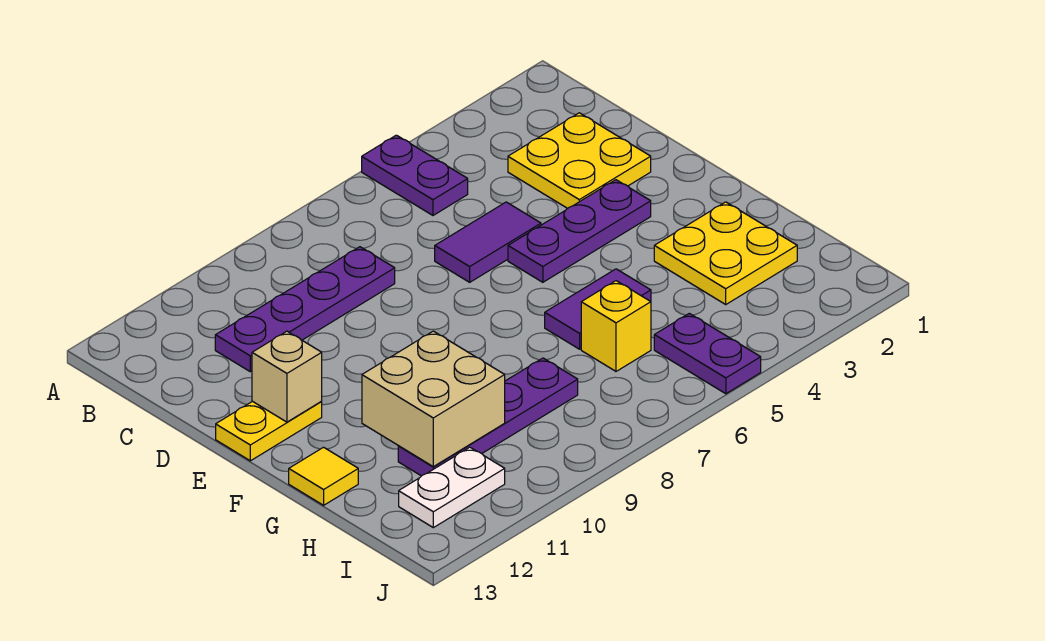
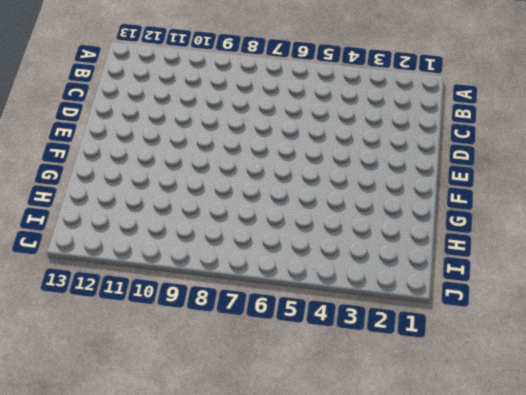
none -> purple plate A5:B5 level 1
none -> yellow plate C2:D3 level 1
none -> purple plate C8:C11 level 1

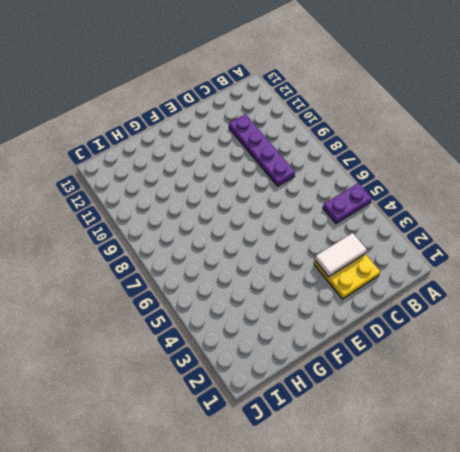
white tile C3:D3 level 2 -> none
none -> purple tile D5:D6 level 1
none -> purple plate E3:E5 level 1
none -> yellow plate E12:E13 level 1

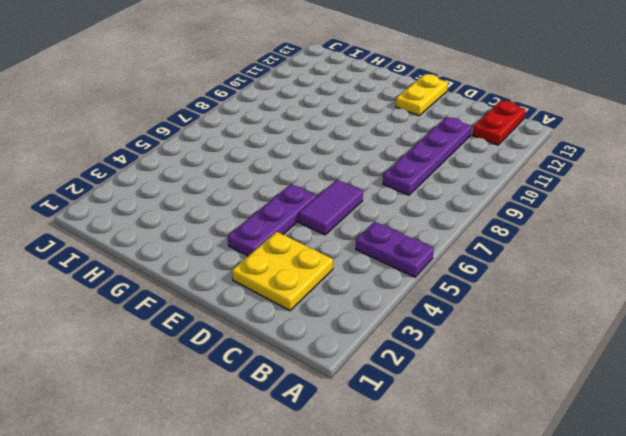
red plate B12:B13 level 1 -> none
none -> yellow plate G2:H3 level 1
none -> purple tile G5:G6 level 1
none -> yellow tile G13 level 1

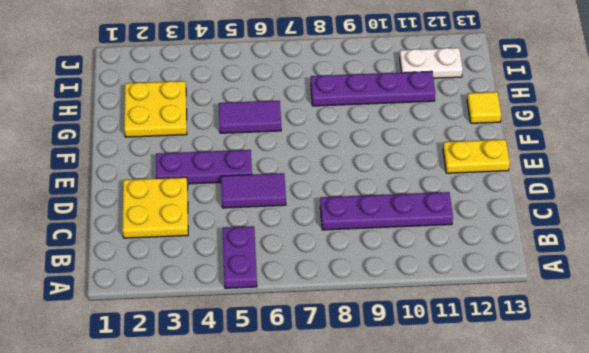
none -> yellow brick H6 level 1
none -> purple plate I5:J5 level 1
none -> tan brick E12 level 2

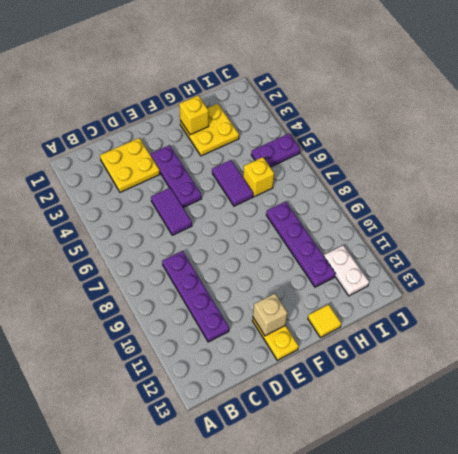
yellow brick G2 level 2 -> none
none -> purple plate A5:B5 level 1
none -> tan brick G10:H11 level 2

